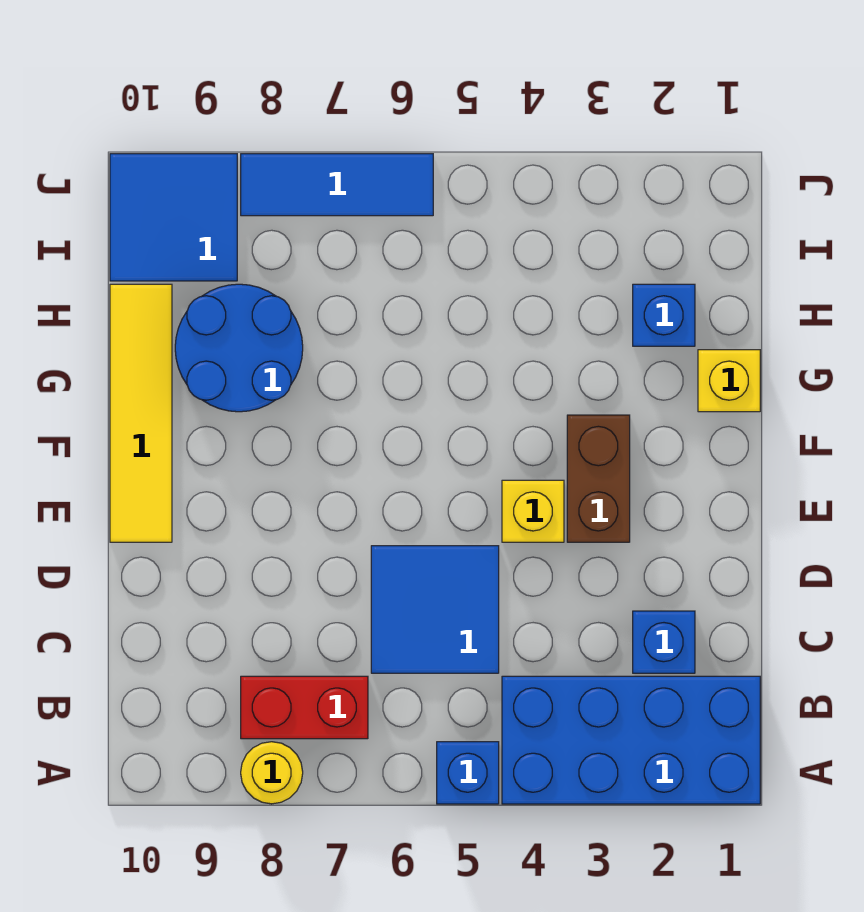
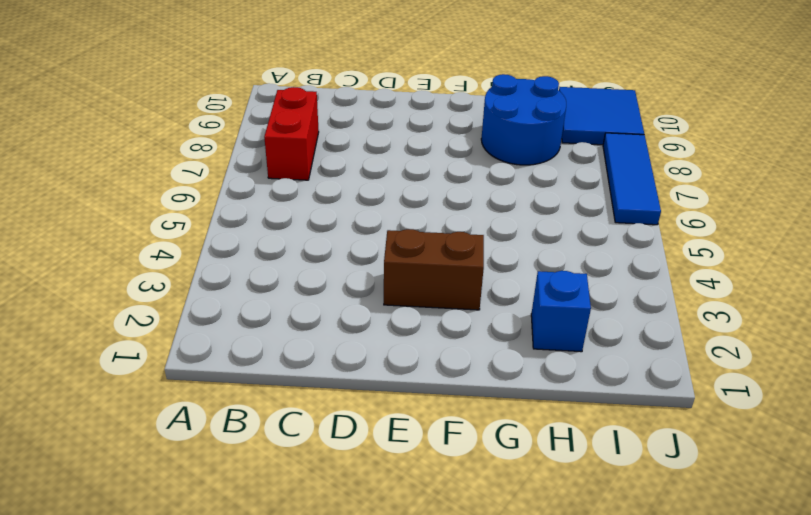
none -> blue brick A1:B4 level 1
none -> blue brick A5 level 1
none -> yellow round brick A8 level 1

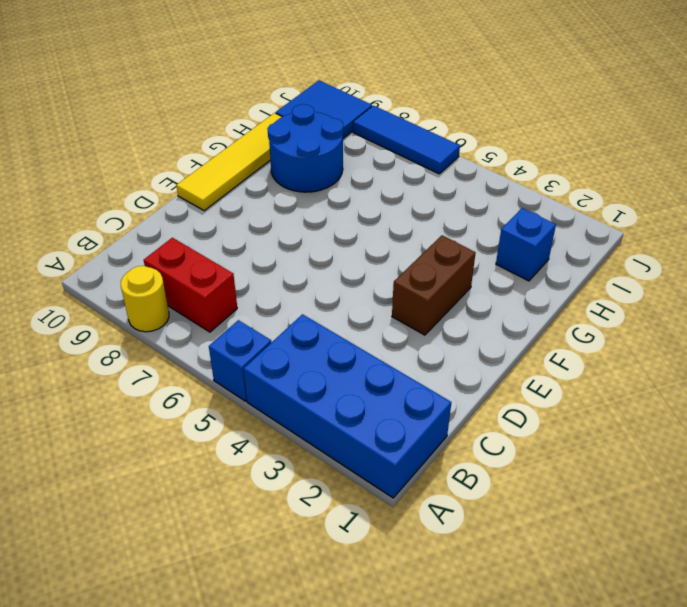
none -> blue brick C2 level 1
none -> blue tile C5:D6 level 1
none -> yellow brick E4 level 1

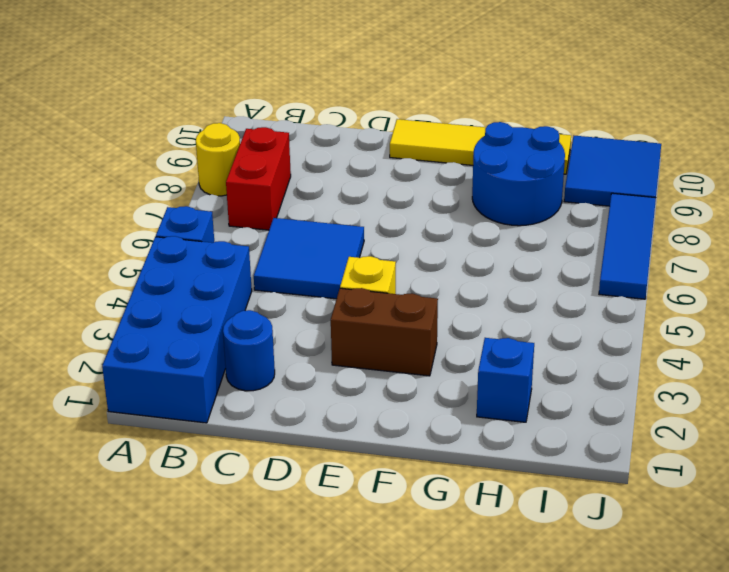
blue round brick C2 level 1 -> blue brick C2 level 1
none -> yellow brick G1 level 1

